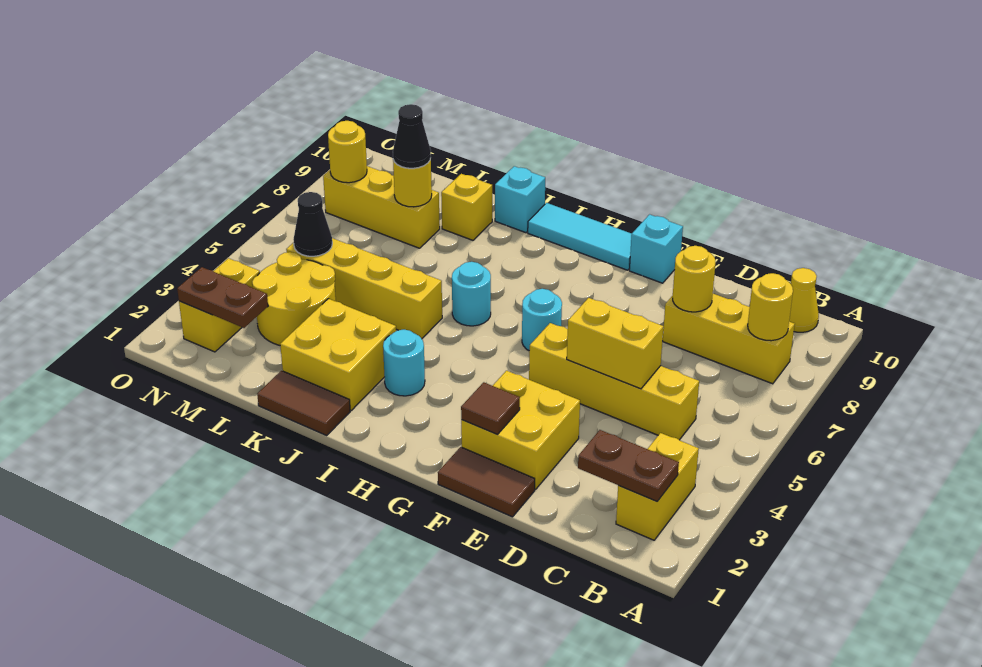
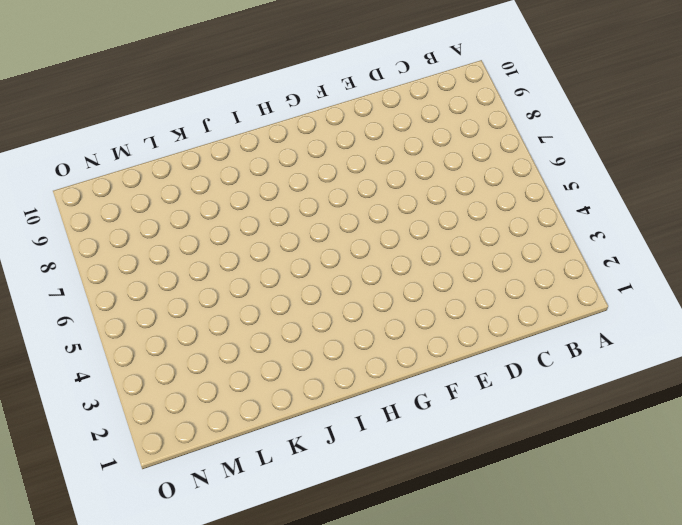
none -> yellow brick B2:B3 level 1
none -> yellow brick B8:D8 level 1
none -> yellow cone B10 level 1

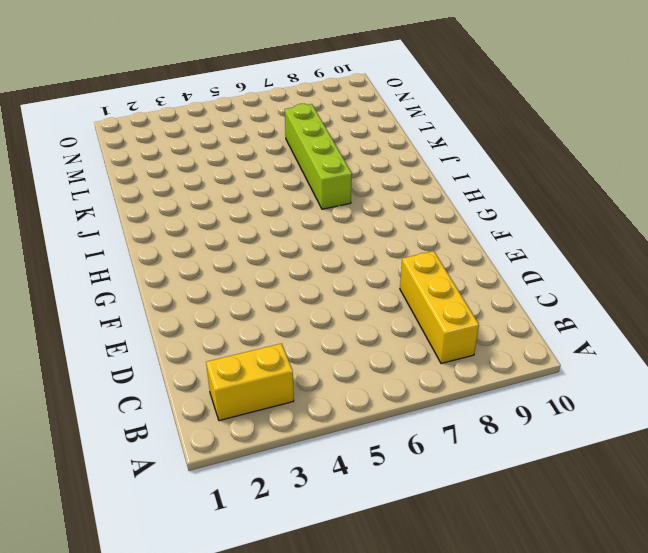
lime brick I7:L7 level 1 -> none
none -> yellow cone B10 level 1
none -> yellow brick C5:F5 level 1
none -> brown tile E1:F1 level 1

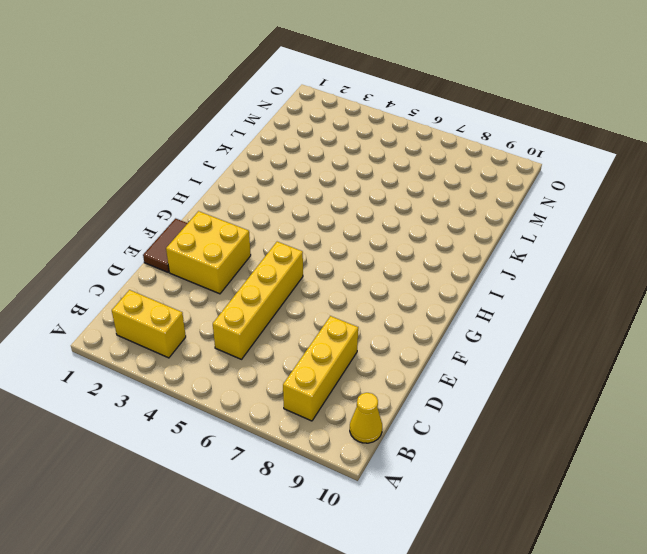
none -> cyan brick F10 level 1
none -> cyan round brick G6 level 1
none -> cyan tile G10:I10 level 1

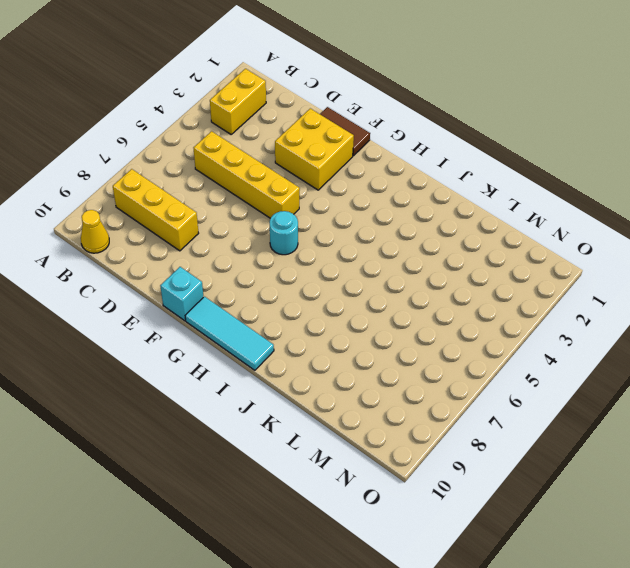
none -> cyan round brick I3 level 1
none -> cyan round brick I6 level 1
none -> brown tile J1:K1 level 1

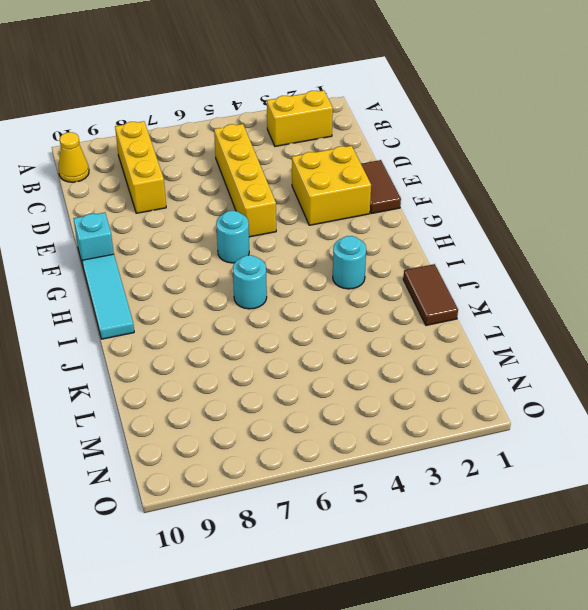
none -> yellow brick J2:K3 level 1
none -> yellow brick J5:M5 level 1
none -> cyan brick J10 level 1

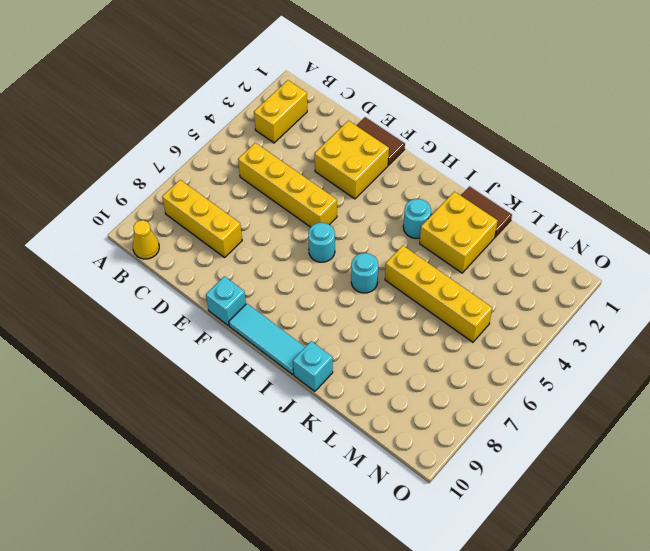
none -> yellow brick K9 level 1
none -> yellow round brick L3:M4 level 1
none -> yellow brick L8:N8 level 1

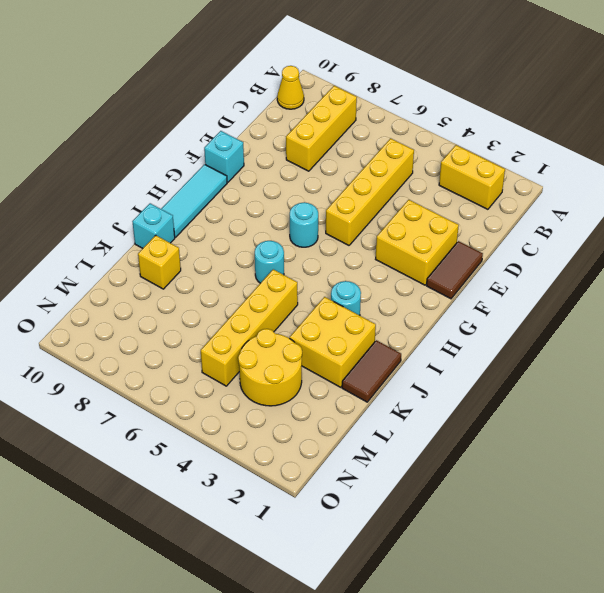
none -> yellow brick L8:N8 level 1
none -> yellow brick N2:N3 level 1
none -> brown plate B2:C2 level 2

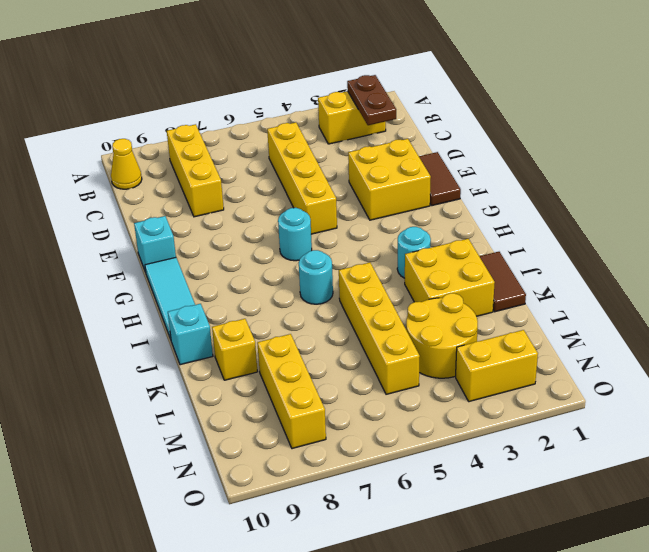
none -> yellow round brick B8 level 2
none -> yellow brick D5:E5 level 2
none -> yellow round brick D8 level 2

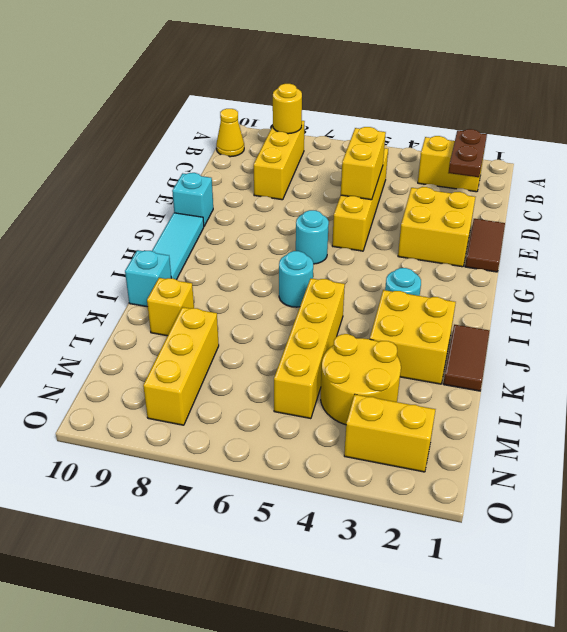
none -> yellow round brick D8 level 2
none -> brown tile F2 level 2
none -> yellow round brick L8 level 2

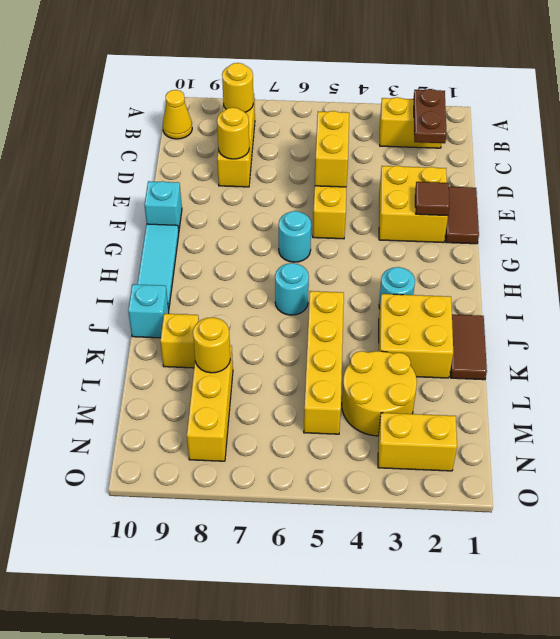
none -> brown plate M2:N2 level 2
none -> black cone M5 level 2
none -> yellow round brick N8 level 2

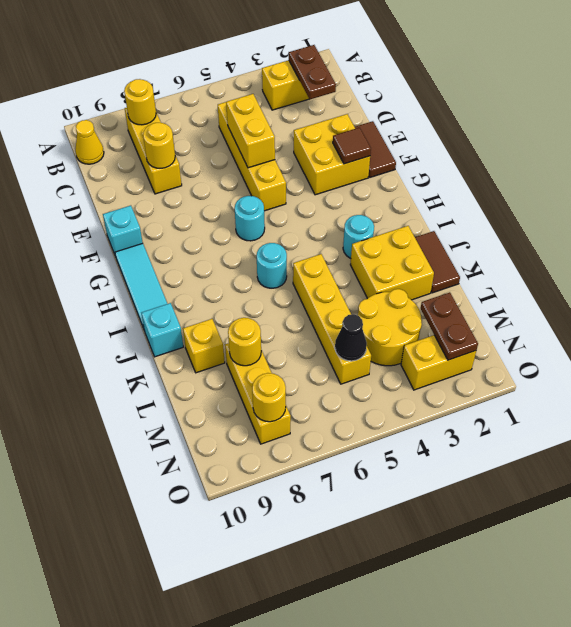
none -> black cone L8 level 3

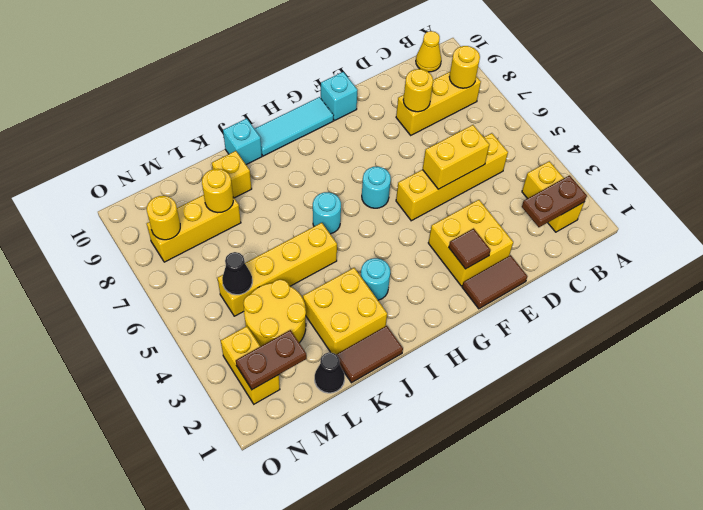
black cone L1 level 1 -> black cone L8 level 3

